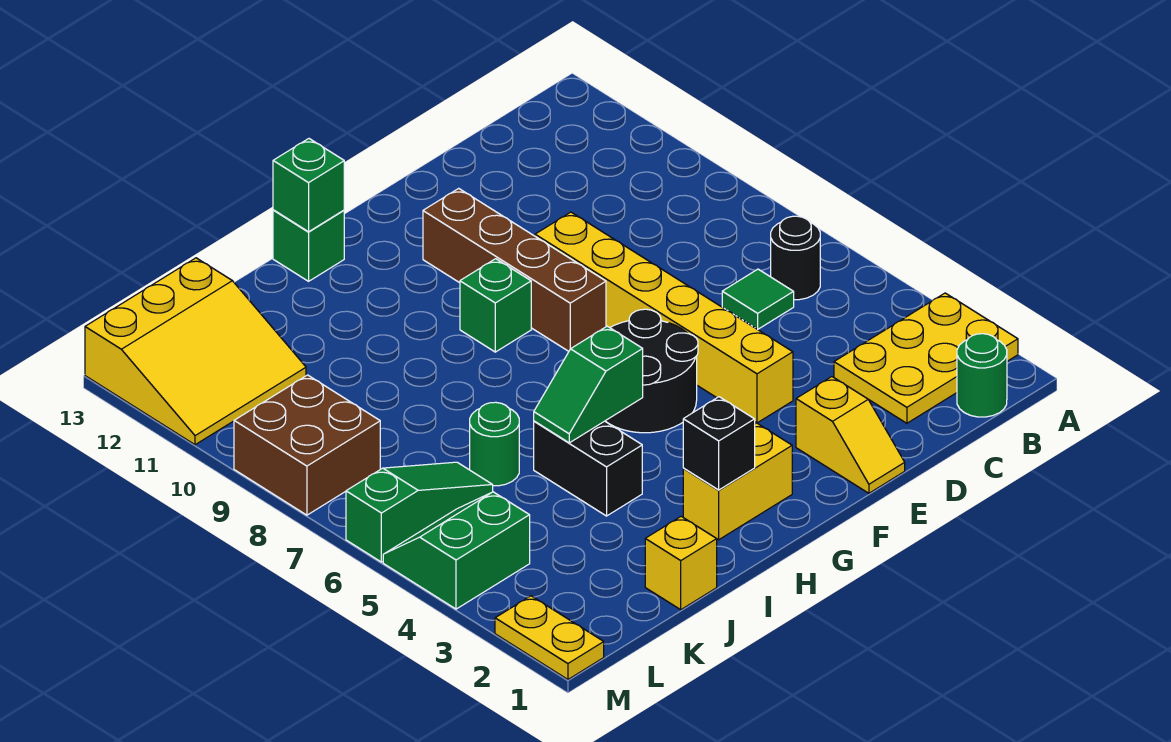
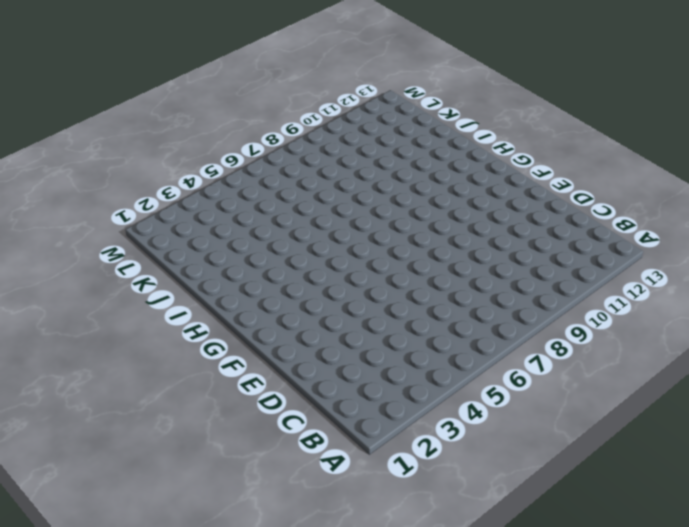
none -> yellow plate A2:C3 level 1
none -> green round brick B1 level 1
none -> black round brick B6 level 1

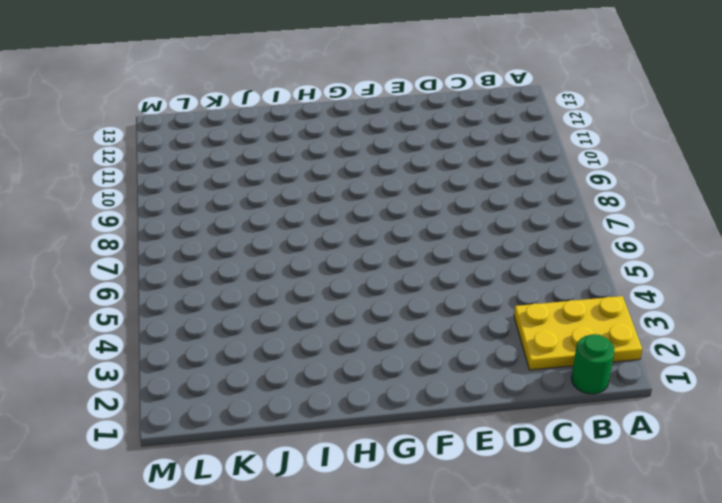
none -> black round brick B6 level 1
none -> green tile C6 level 1
none -> yellow slope E1:E2 level 1 top 2

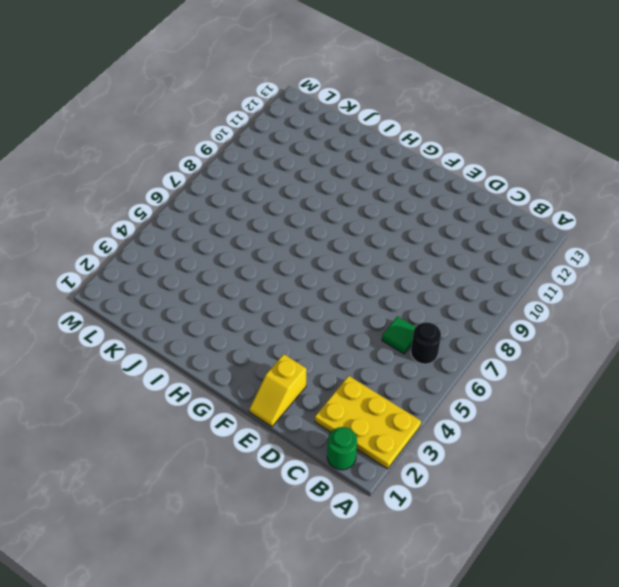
none -> yellow brick E4:E9 level 1
none -> black round brick F5:G6 level 1
none -> brown brick F8:F11 level 1

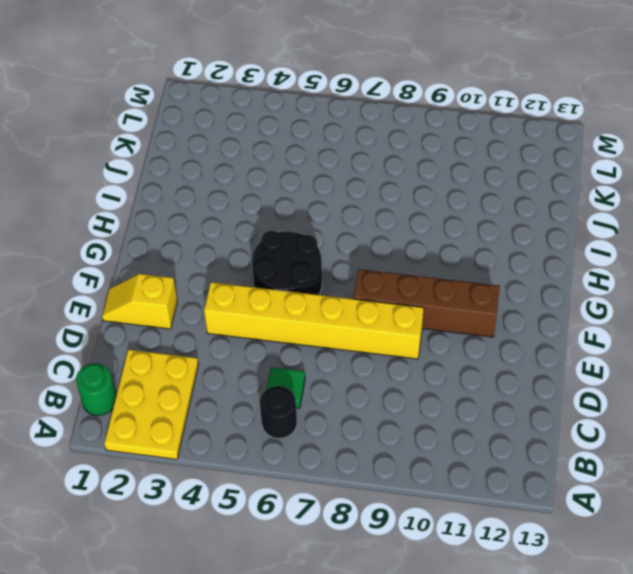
none -> yellow brick G2:H2 level 1
none -> green brick G9 level 1
none -> green brick H13 level 1

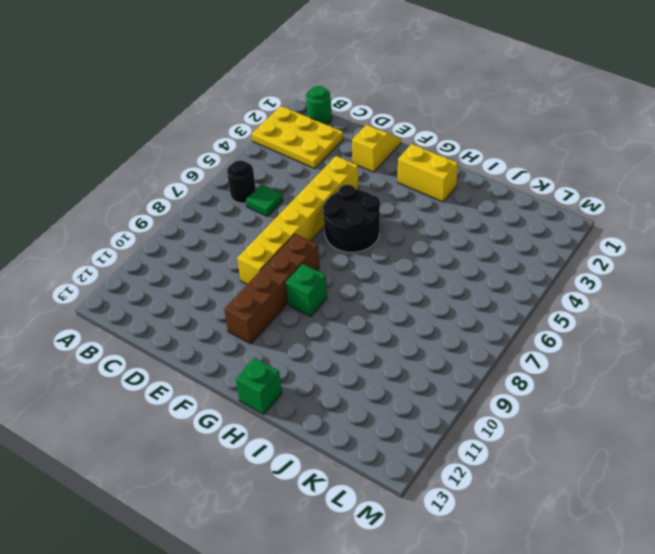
none -> black brick I4:I5 level 1
none -> yellow brick J1 level 1
none -> green round brick J6 level 1

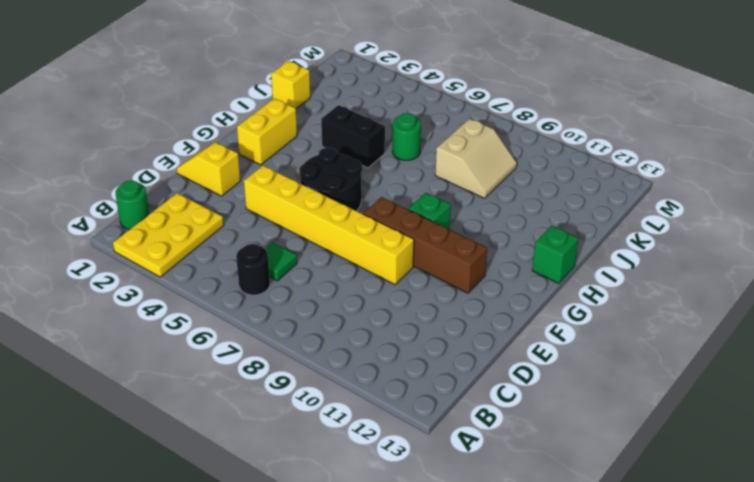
tan slope J8:K9 level 1 top 8 -> none
none -> green slope K6:M6 level 1 top M
none -> yellow slope K11:M13 level 1 top 13
none -> green slope L4:M5 level 1 top 4

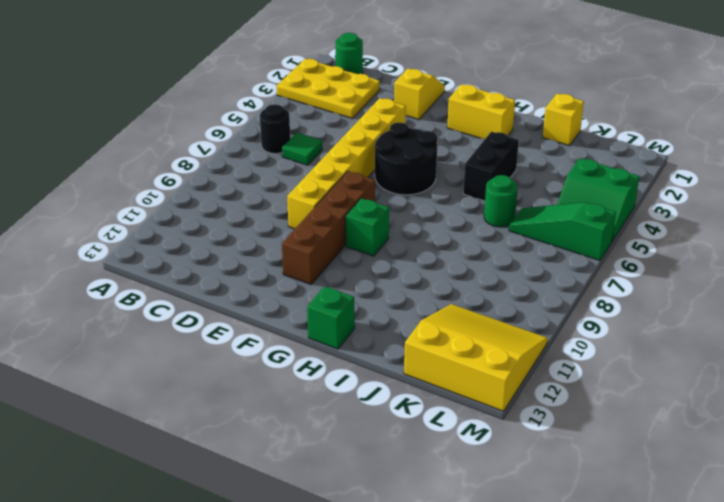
none -> brown brick L8:M9 level 1
none -> yellow plate M1:M2 level 1
none -> black brick H2 level 2

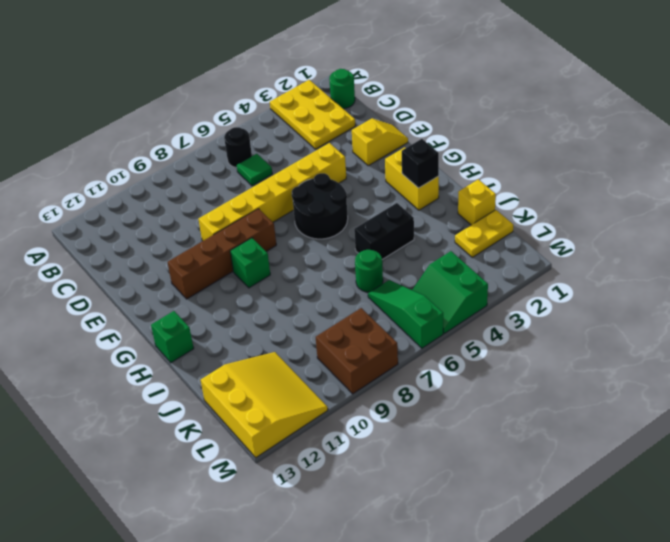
yellow plate K1:K2 level 1 -> yellow plate M1:M2 level 1
none -> green slope H5:I5 level 2 top H
none -> green brick H13 level 2

